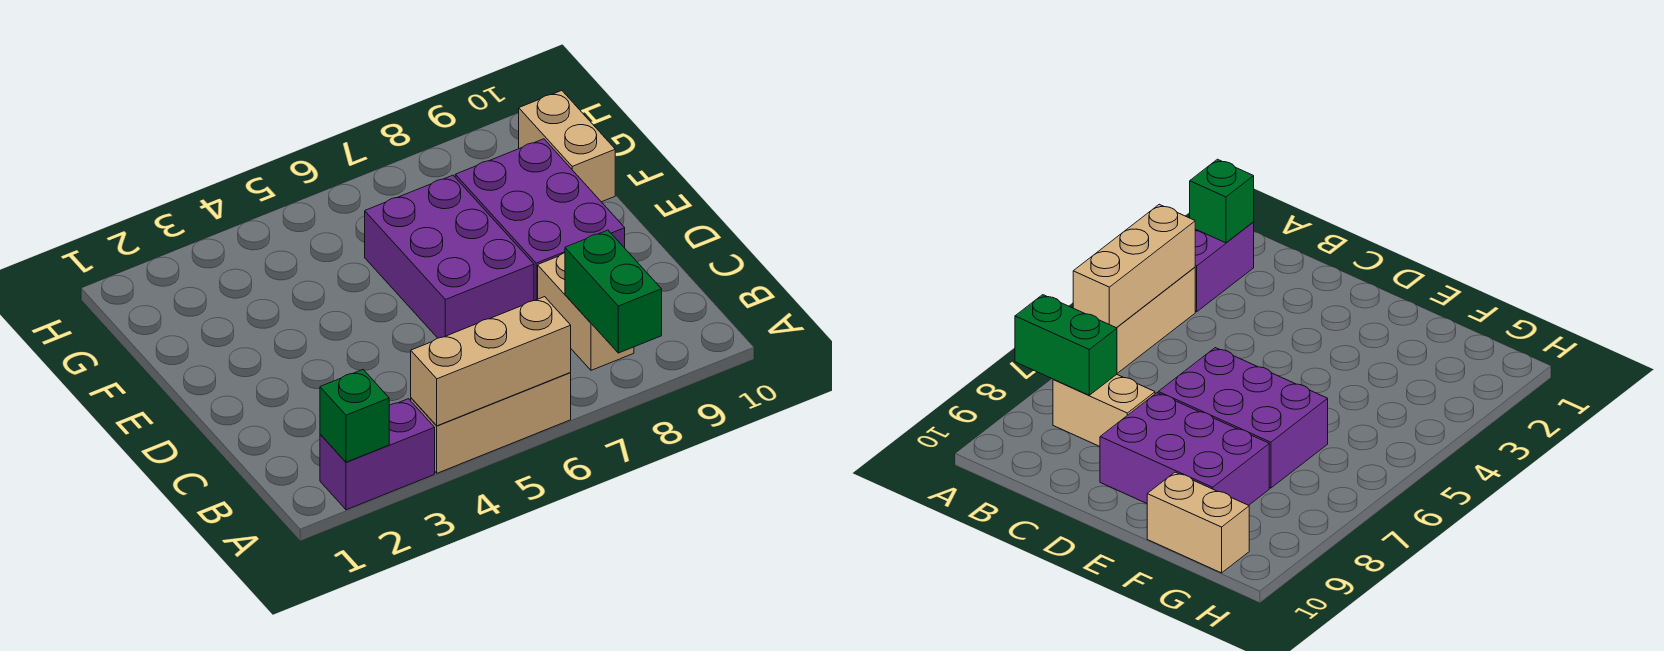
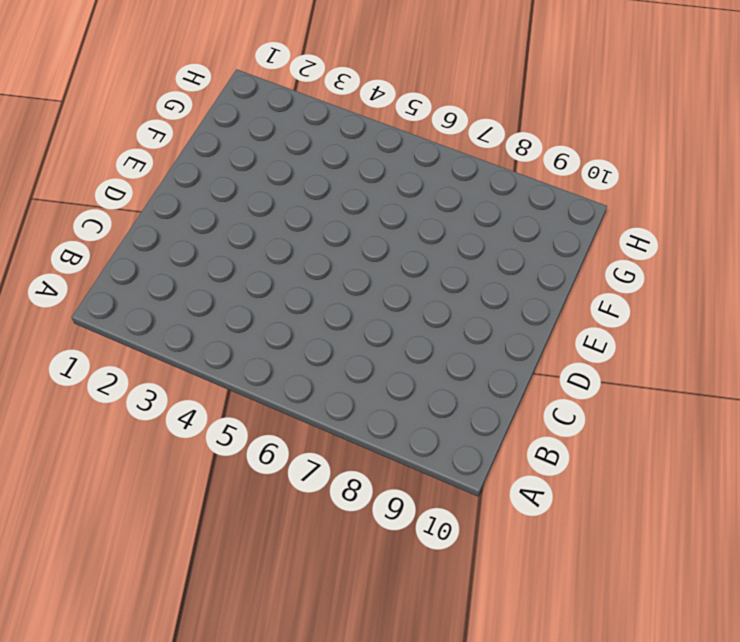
none -> purple brick A2:A3 level 1
none -> tan brick A4:A6 level 1

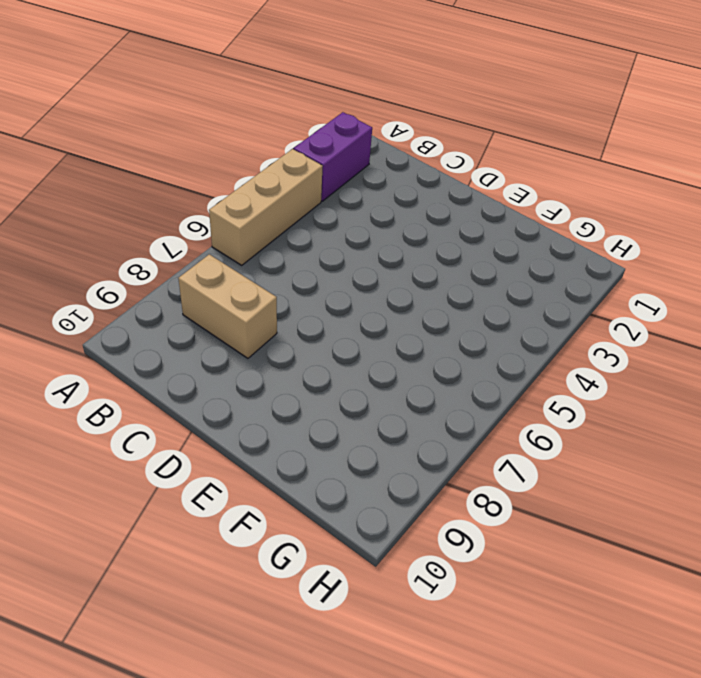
none -> purple brick D6:F7 level 1
none -> purple brick D8:F9 level 1

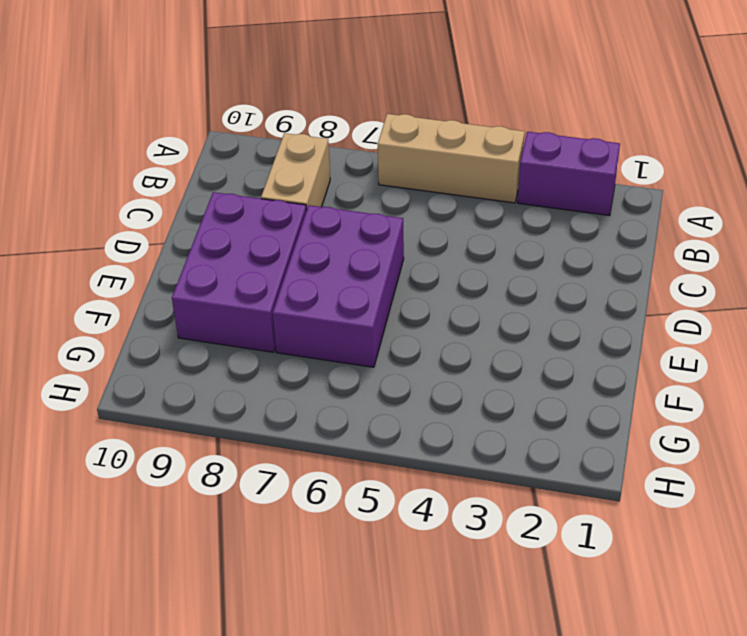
none -> tan brick F10:G10 level 1
none -> green brick A2 level 2

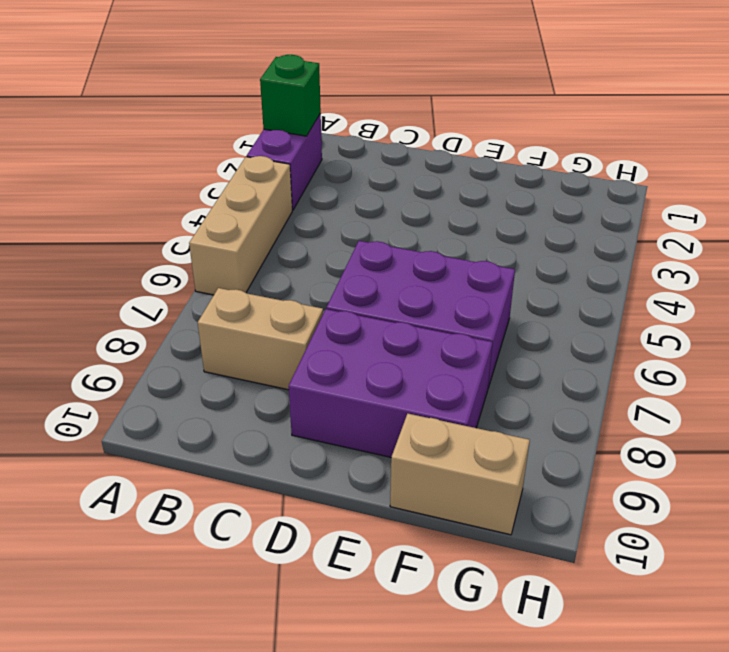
none -> tan brick A4:A6 level 2
none -> green brick A8:B8 level 2

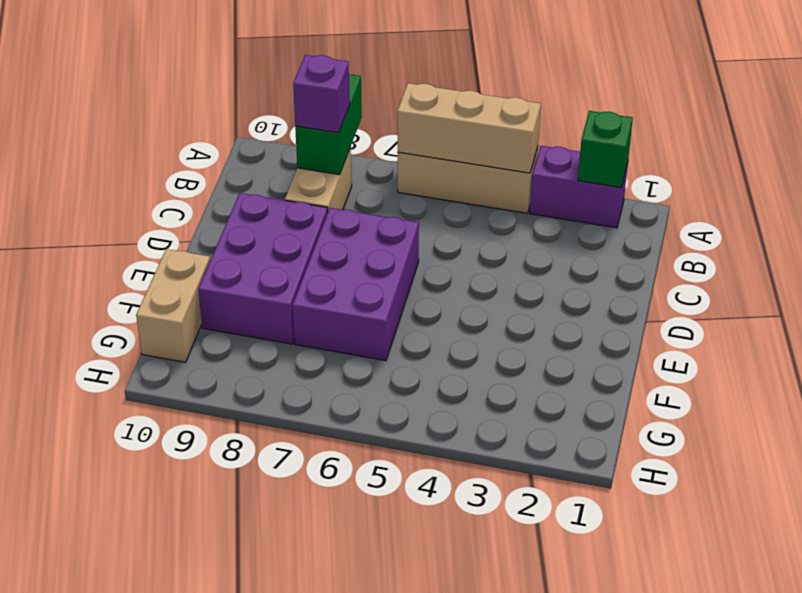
purple brick B8 level 3 -> none

